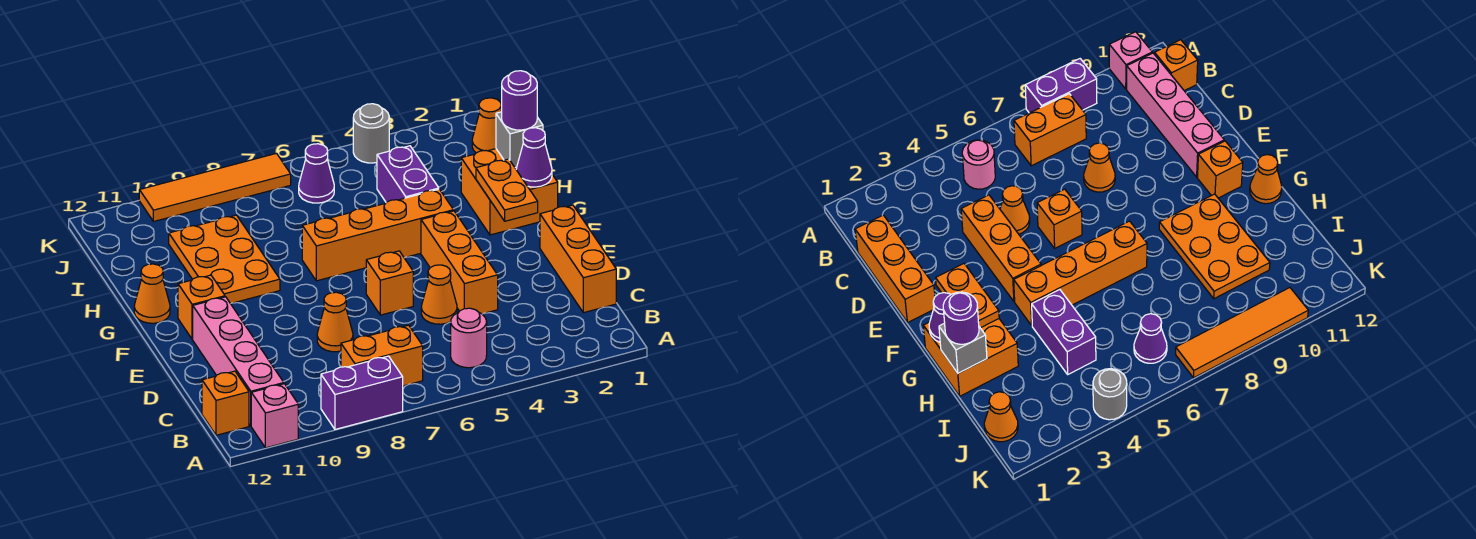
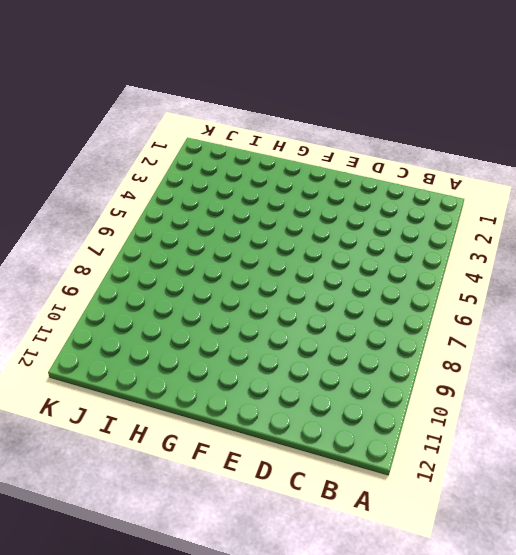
none -> purple brick A8:A9 level 1
none -> pink brick A11 level 1
none -> pink round brick B5 level 1

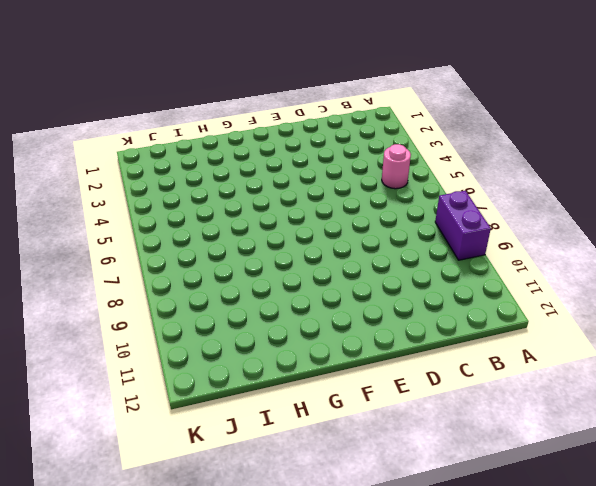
none -> pink brick A11 level 1
none -> orange brick B7:B8 level 1
none -> pink brick B11:E11 level 1

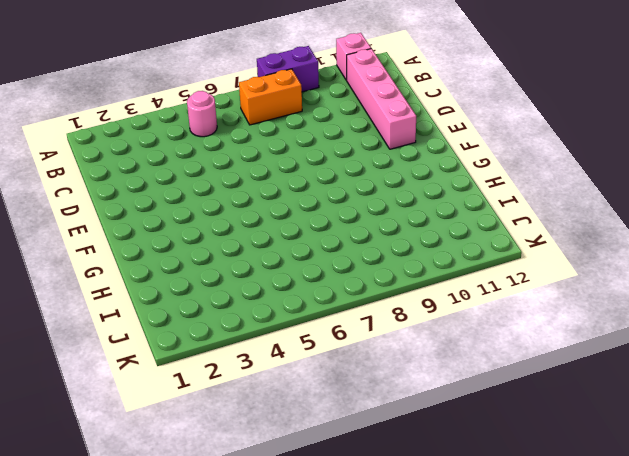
none -> orange brick B12 level 1
none -> orange brick C1:E1 level 1
none -> orange brick D4:F4 level 1

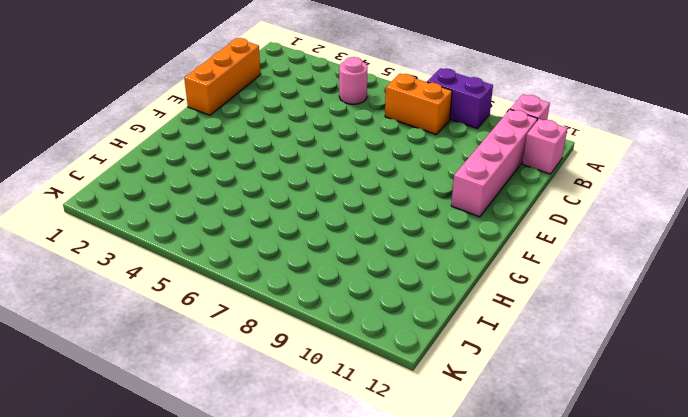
pink brick B12 level 1 -> orange brick B12 level 1
none -> orange brick D4:F4 level 1
none -> orange cone D5 level 1
none -> orange cone D8 level 1

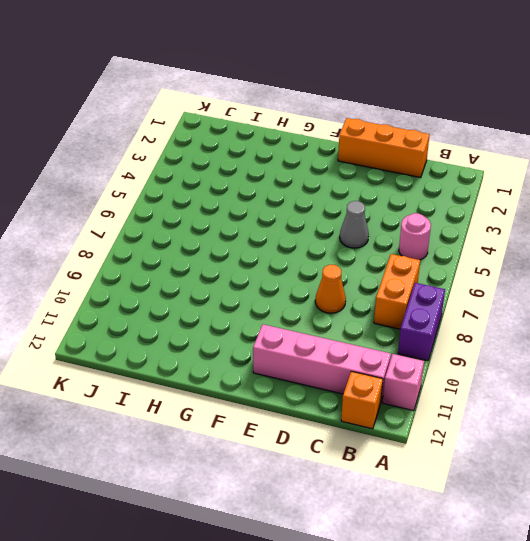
grey cone D5 level 1 -> orange cone D5 level 1
none -> orange brick D4:F4 level 1
none -> orange brick E6 level 1
none -> orange brick F11 level 1

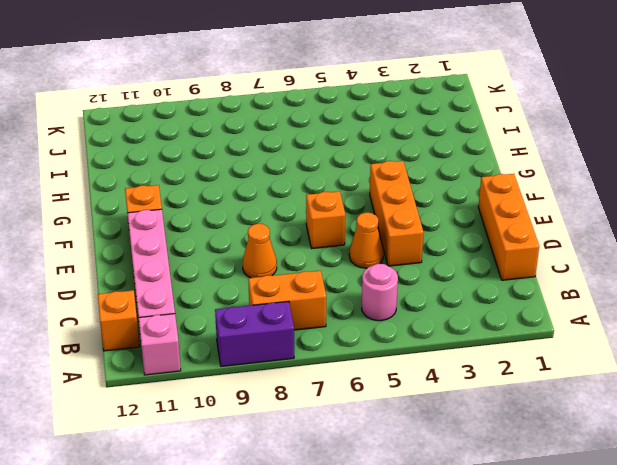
none -> orange brick G1:H2 level 1
none -> orange brick G4:G7 level 1
none -> orange plate G9:I10 level 1

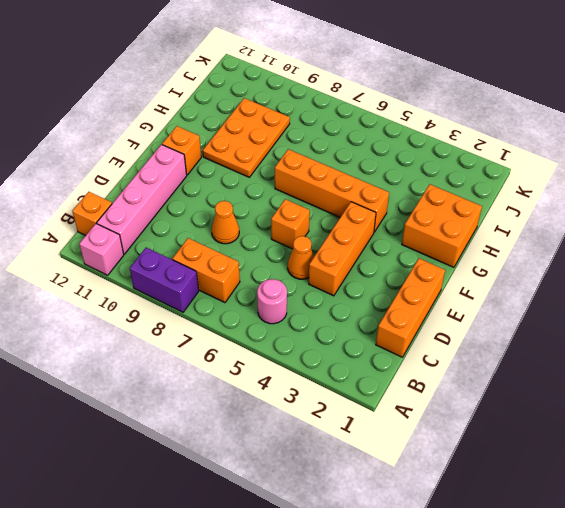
none -> orange cone G12 level 1
none -> purple brick H4:I4 level 1
none -> orange cone J1 level 1

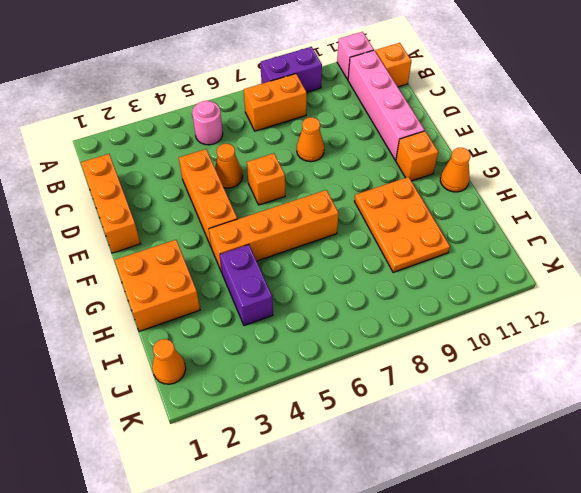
none -> purple cone J6 level 1
none -> grey round brick K4 level 1
none -> orange tile K7:K10 level 1

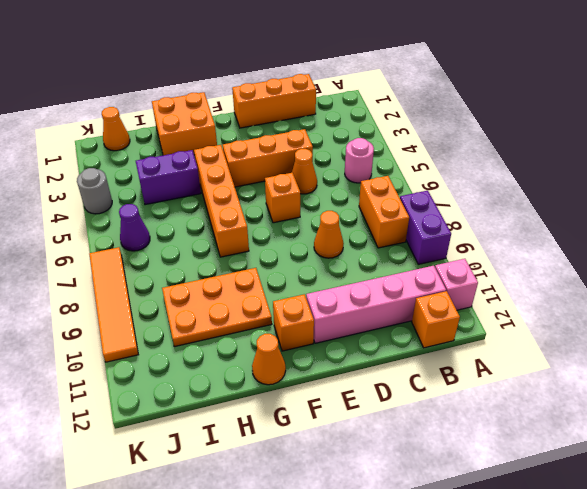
none -> orange plate F2:G2 level 2
none -> purple cone G1 level 2
none -> grey brick H1 level 2

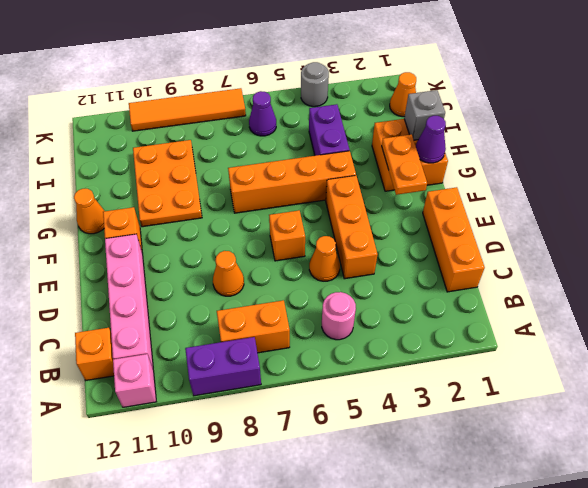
none -> purple round brick H1 level 3

